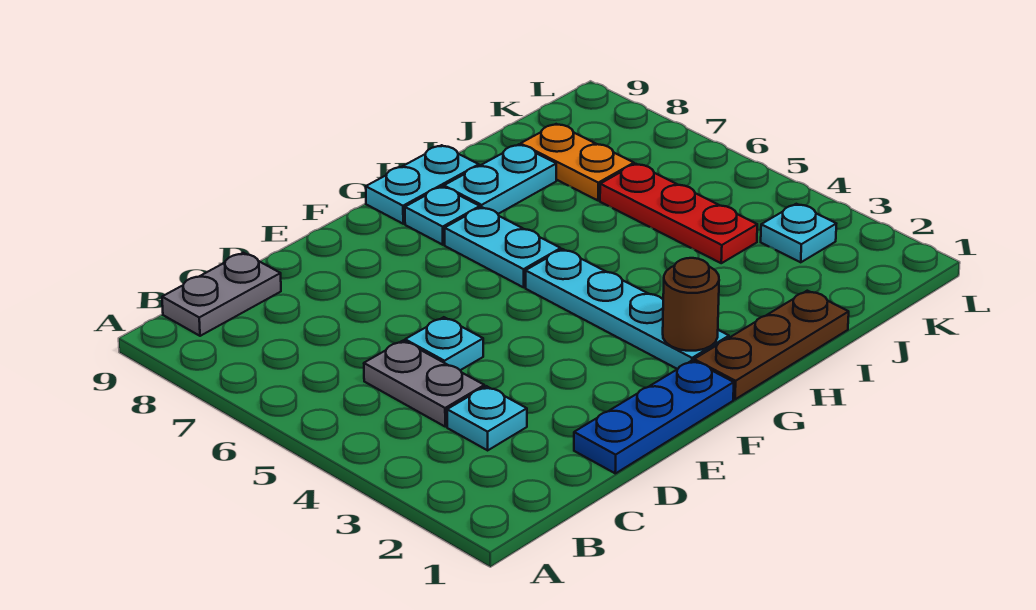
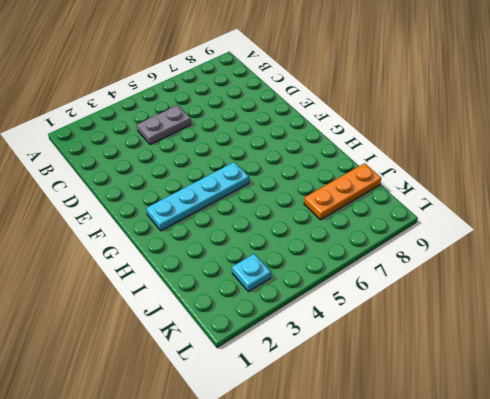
orange plate J7:J9 level 1 -> orange plate J7:J8 level 1
none -> grey plate B9:C9 level 1
none -> cyan plate C3 level 1
none -> blue plate D1:F1 level 1

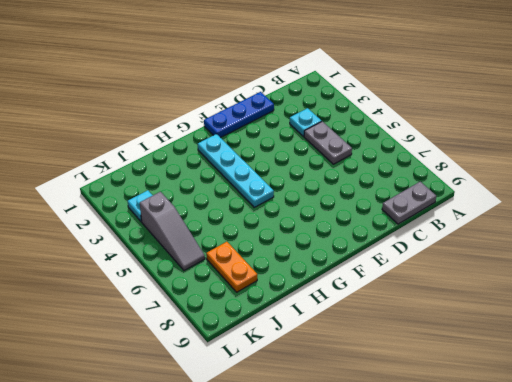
grey slope K4:K6 level 1 top 4 -> none
none -> cyan plate D5 level 1
none -> brown plate G1:I1 level 1
none -> cyan plate G6:G7 level 1

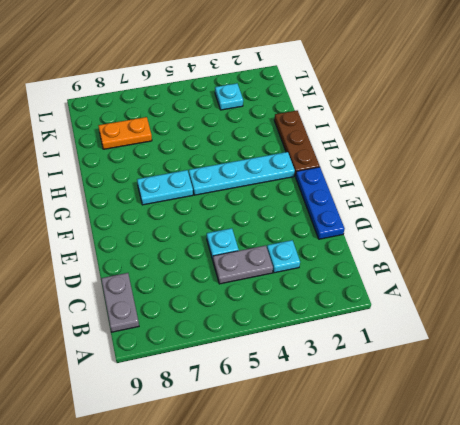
none -> cyan plate G8 level 1
none -> cyan plate G9:H9 level 1
none -> cyan plate H8:I8 level 1

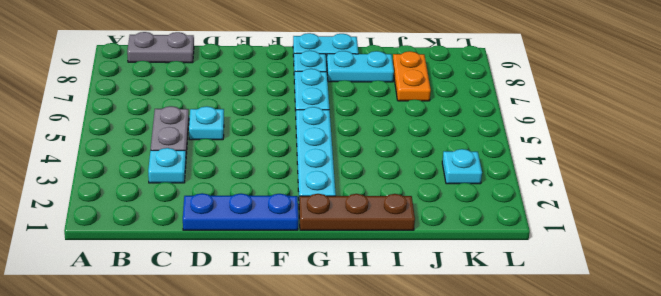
none -> red plate J4:J6 level 1
none -> brown round brick G2 level 2

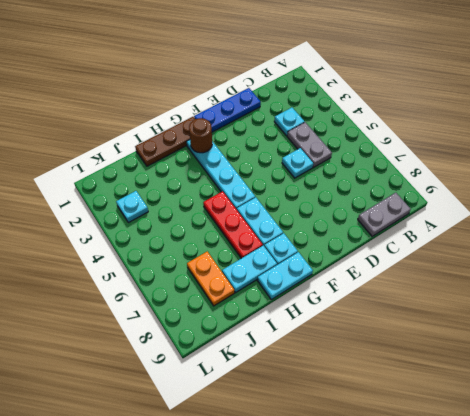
red plate H5:H7 level 1 -> red plate J4:J6 level 1

